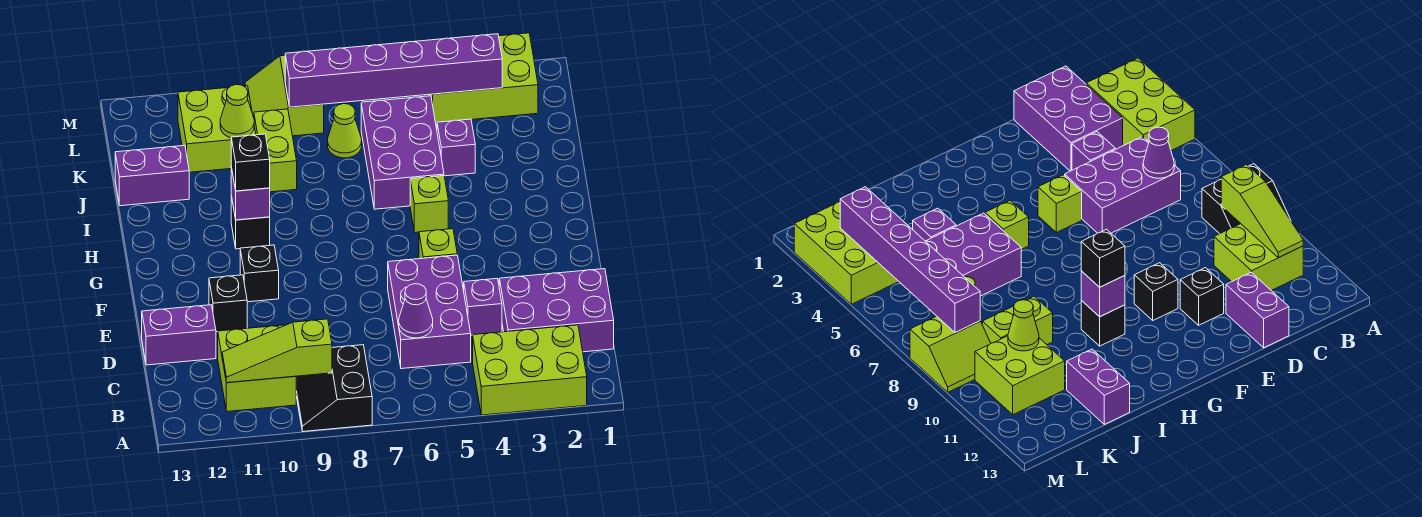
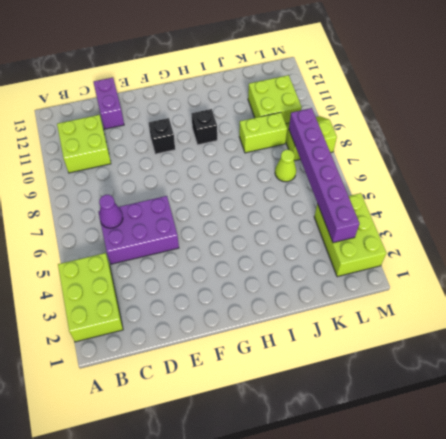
none -> black slope A8:B9 level 1 top 8
none -> purple brick C1:D3 level 1
none -> purple brick D4 level 1

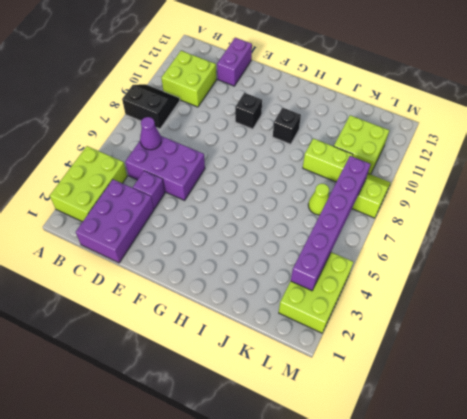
none -> black brick E11 level 1
none -> lime brick F5 level 1
none -> lime brick H5 level 1

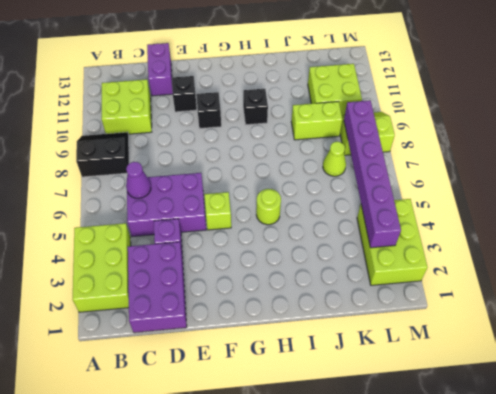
lime round brick H5 level 1 -> lime brick H5 level 1
none -> purple brick I5:K6 level 1
none -> purple brick J4 level 1
none -> purple brick J12:J13 level 1

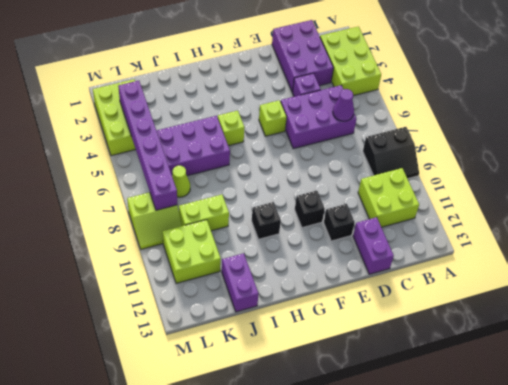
none -> purple brick J4 level 1
none -> lime slope B9:B11 level 2 top 9
none -> purple brick H10 level 2

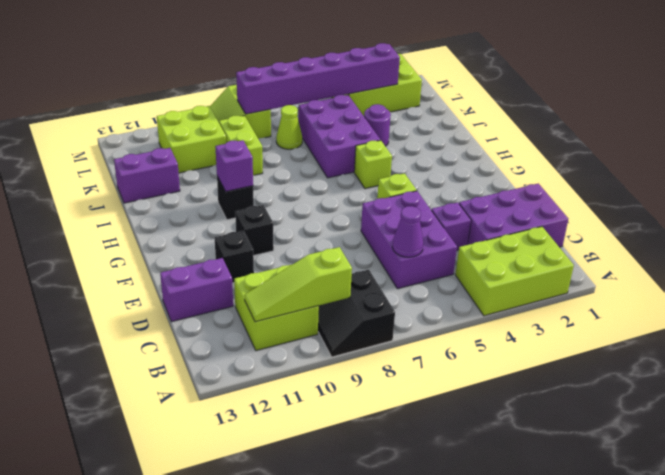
purple round brick J4 level 1 -> purple brick J4 level 1
none -> lime cone K10 level 2
none -> black brick H10 level 3

